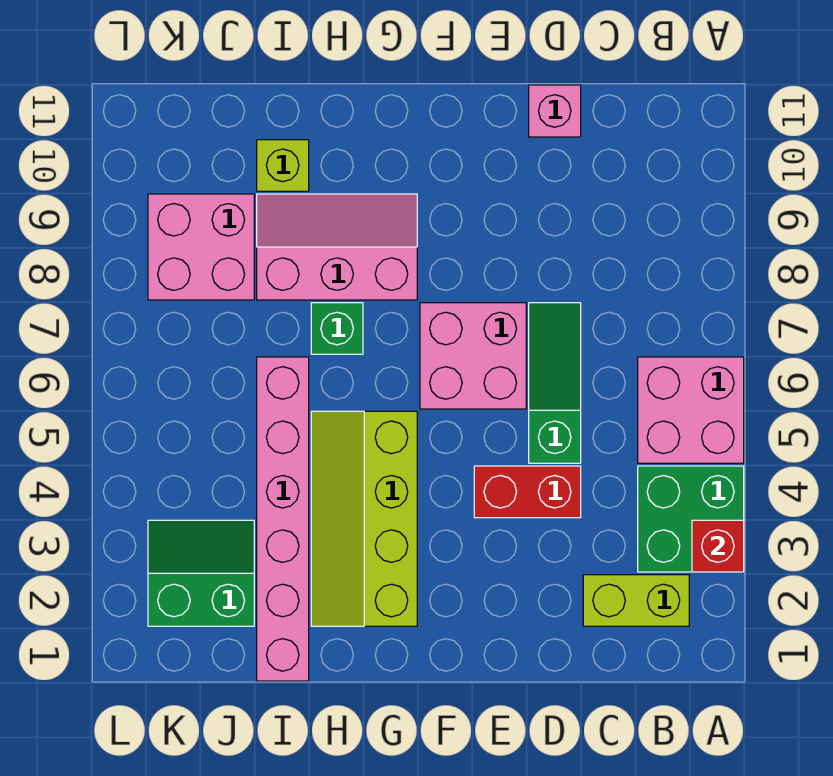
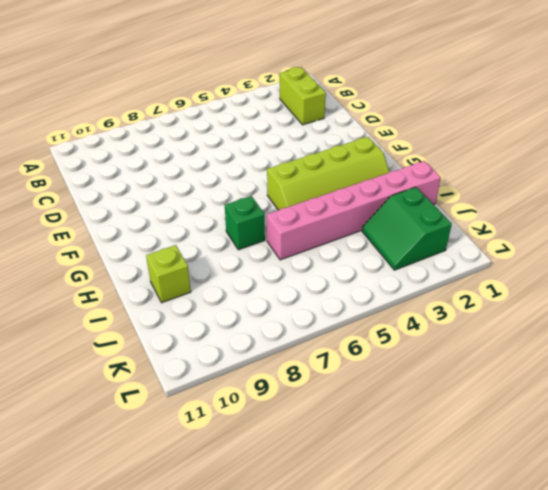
none -> green brick A3:B4 level 1
none -> pink brick A5:B6 level 1
none -> red brick D4:E4 level 1

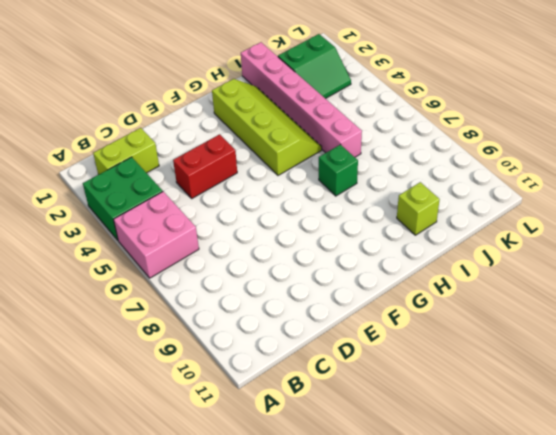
none -> green slope D5:D7 level 1 top 5
none -> pink brick D11 level 1
none -> pink brick E6:F7 level 1

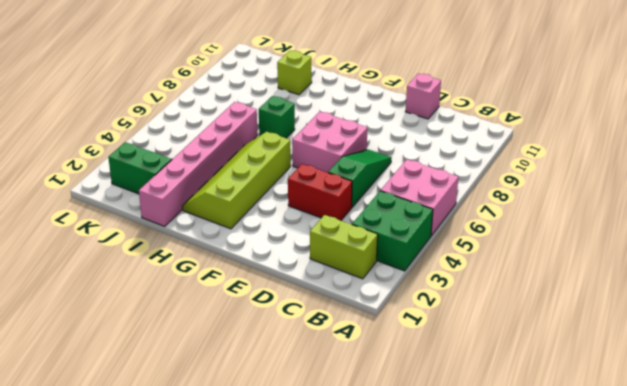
none -> pink slope G8:I9 level 1 top 8
none -> pink brick J8:K9 level 1
none -> red brick A3 level 2

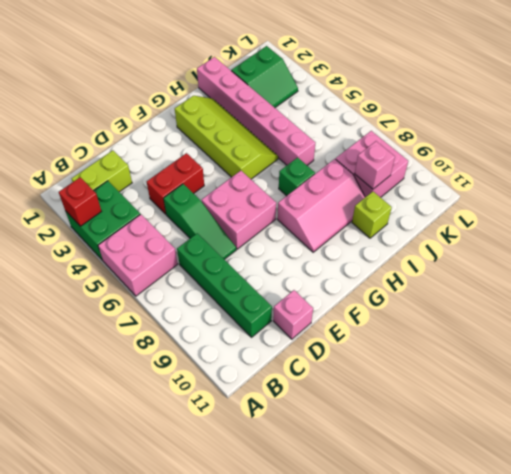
green brick C7:C10 level 1 -> none
pink brick J9 level 2 -> none

